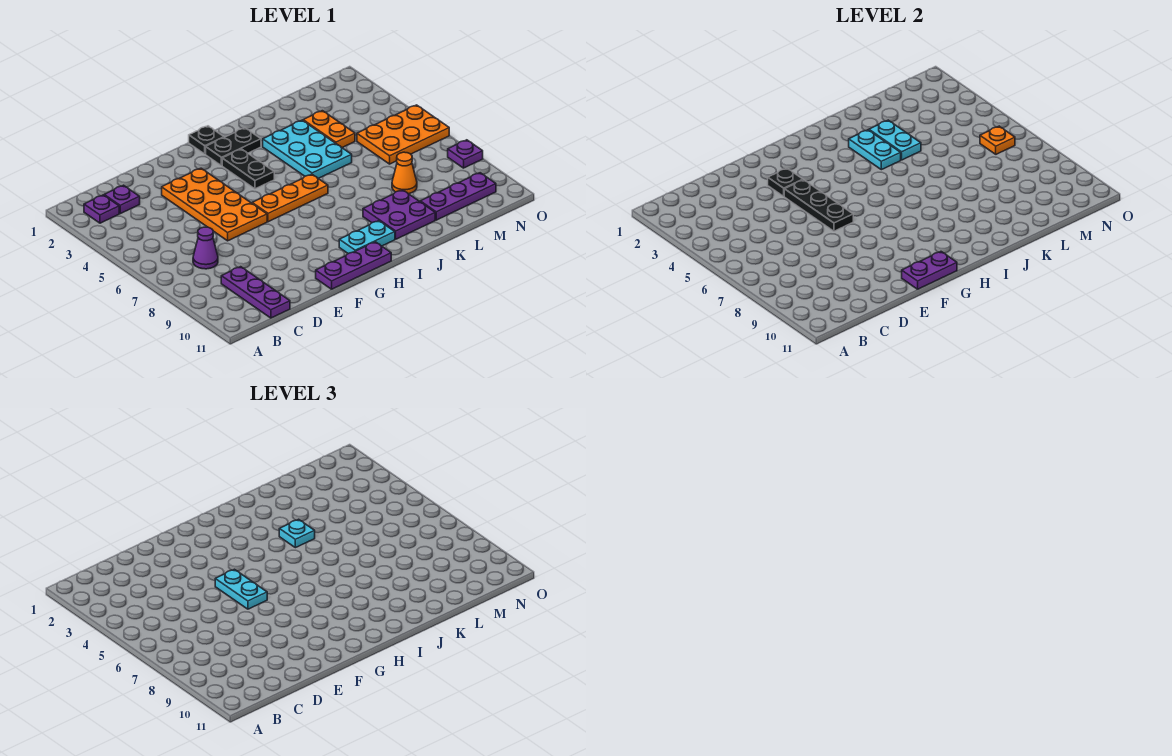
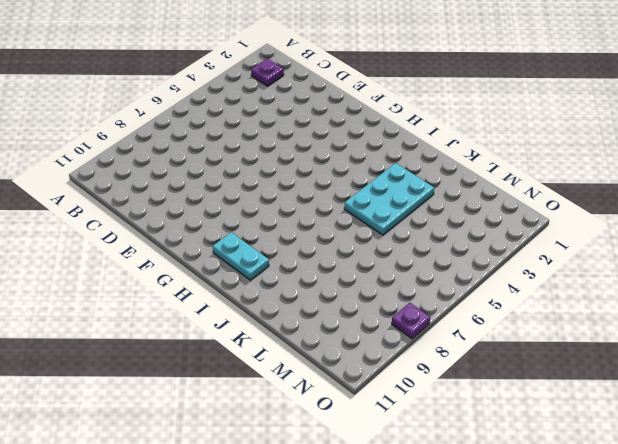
none -> purple plate C2 level 1
none -> purple cone C7 level 1
none -> purple plate C9:C11 level 1

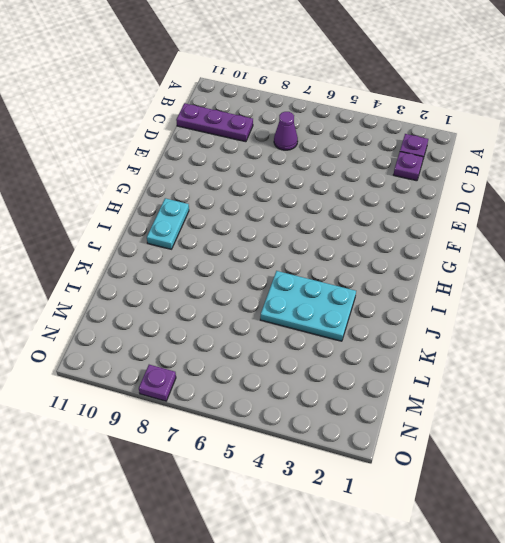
none -> orange plate E3:F6 level 1
none -> purple plate F11:H11 level 1
none -> orange plate G6:I6 level 1

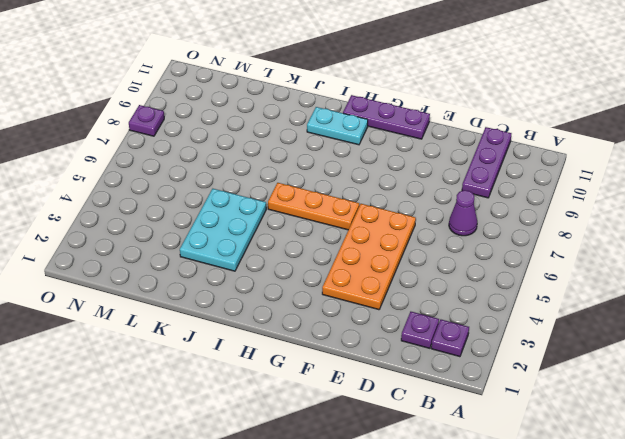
none -> black plate H1 level 1
none -> black plate H2:I2 level 1
none -> black plate H3:H4 level 1

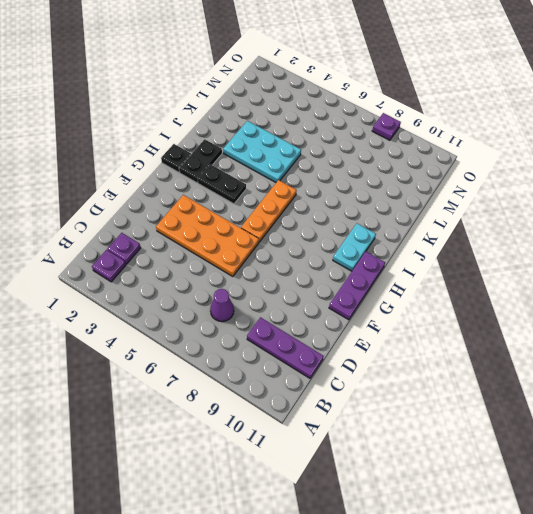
none -> purple plate J9:K10 level 1
none -> orange plate L3:L4 level 1
none -> orange cone L8 level 1

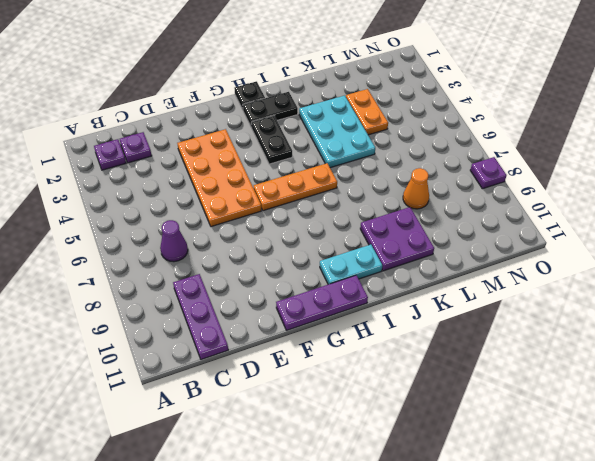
none -> purple plate L10:N10 level 1
none -> orange plate M5:O6 level 1
none -> black plate F3 level 2

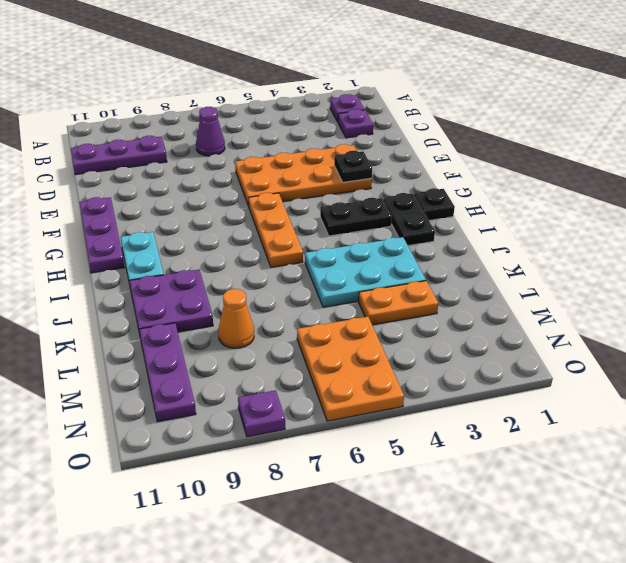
none -> black plate F4:F6 level 2
none -> purple plate F11:G11 level 2
none -> cyan plate J3:J4 level 2

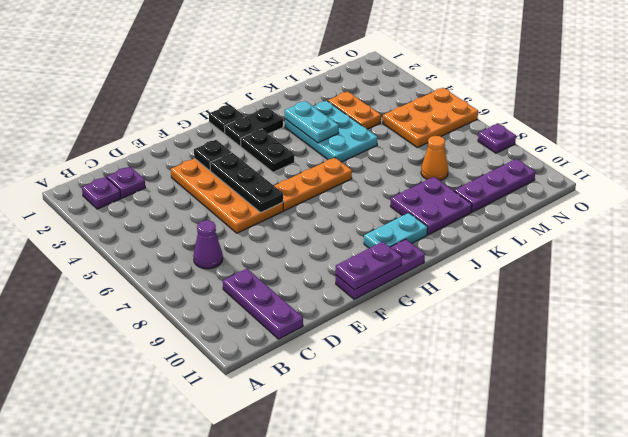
none -> cyan plate K3:K4 level 2
none -> orange plate N6 level 2
none -> cyan plate F5:F6 level 3

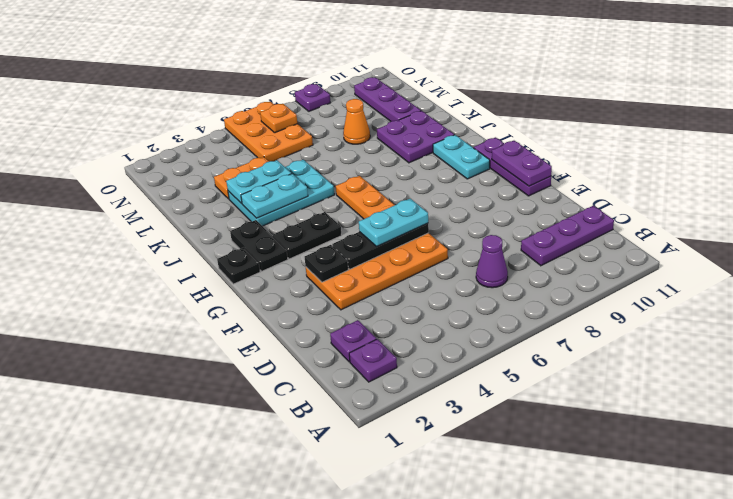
none -> cyan plate J4 level 3

